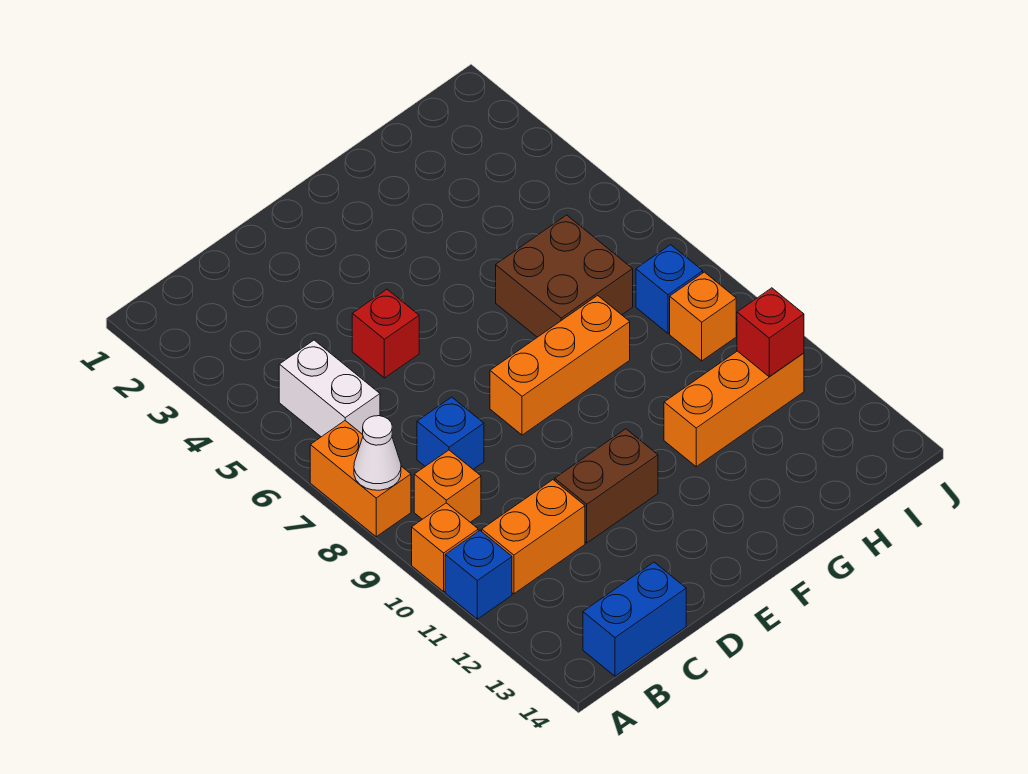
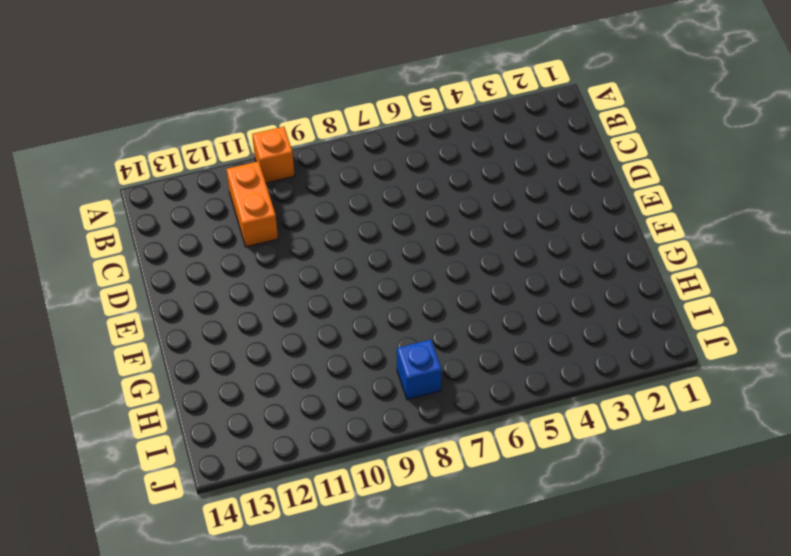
none -> orange brick A7:A8 level 1
none -> blue brick A11 level 1
none -> white brick B5:B6 level 1

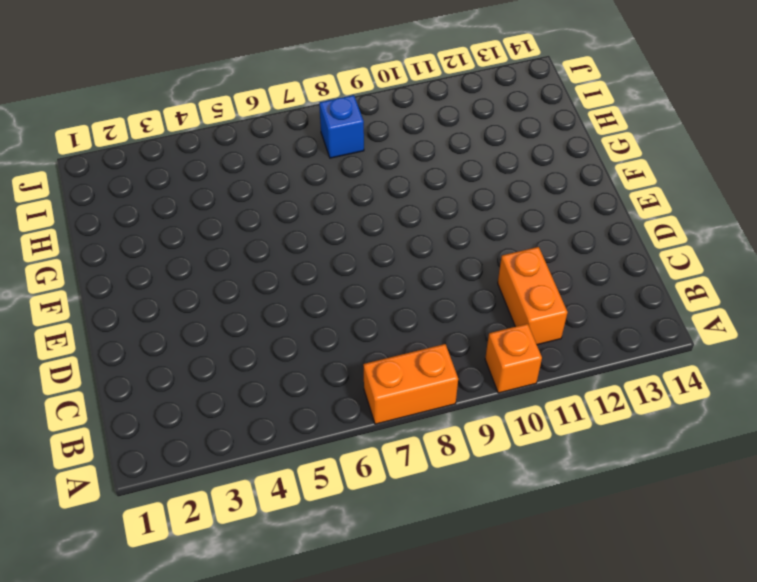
none -> blue brick A11 level 1
none -> white brick B5:B6 level 1
none -> orange brick B9 level 1

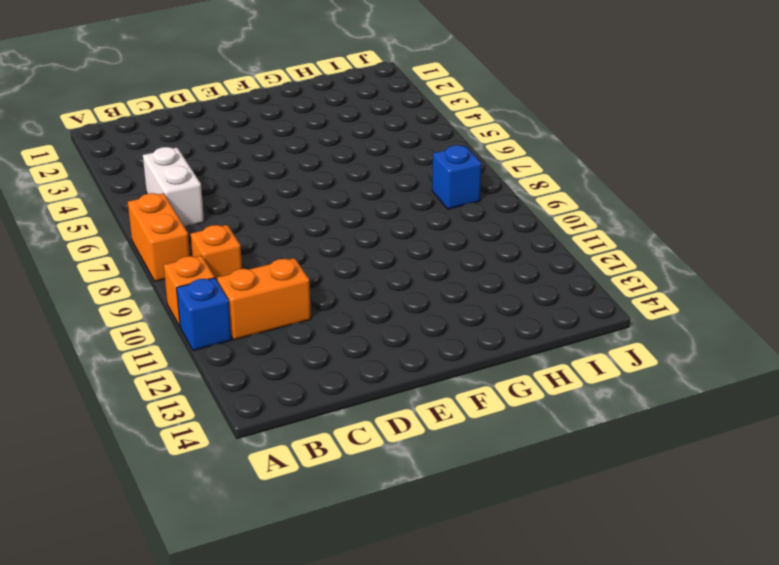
none -> blue brick B14:C14 level 1
none -> blue brick C8 level 1
none -> red brick D5 level 1

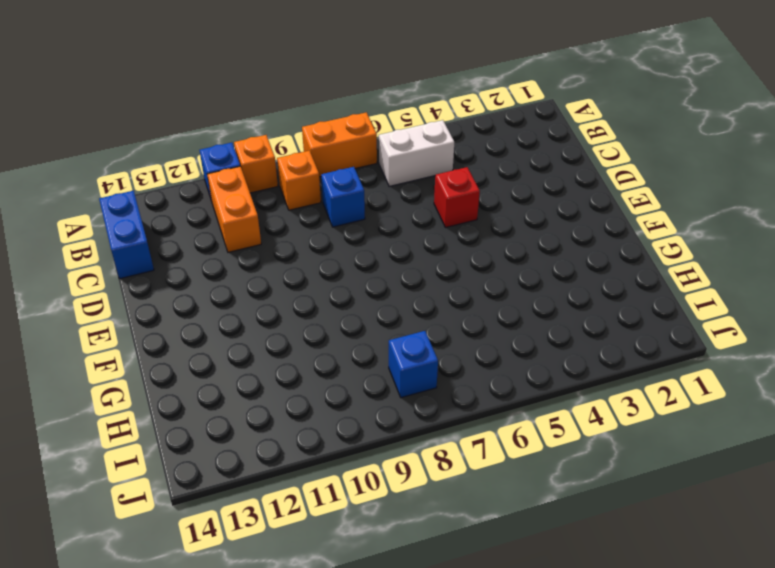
none -> brown brick D11:E11 level 1
none -> orange brick E8:G8 level 1
none -> brown brick G6:H7 level 1

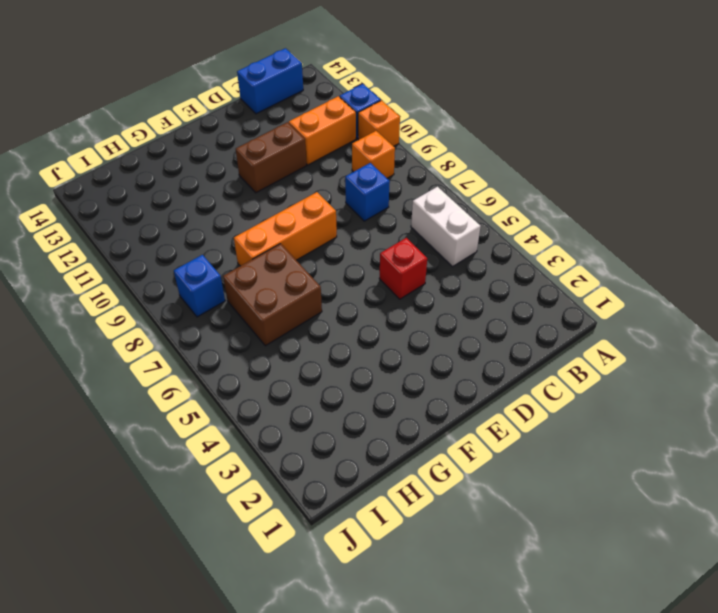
none -> orange brick A7:A8 level 1
none -> orange brick G11:I11 level 1
none -> orange brick I9 level 1

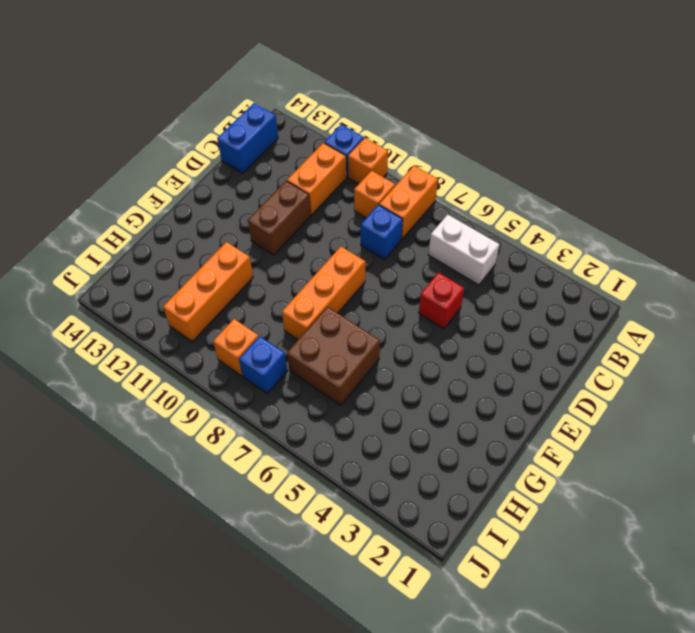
orange brick A8:B8 level 1 -> orange brick A7:A8 level 1
none -> white cone A8 level 2
none -> red brick I11 level 2

